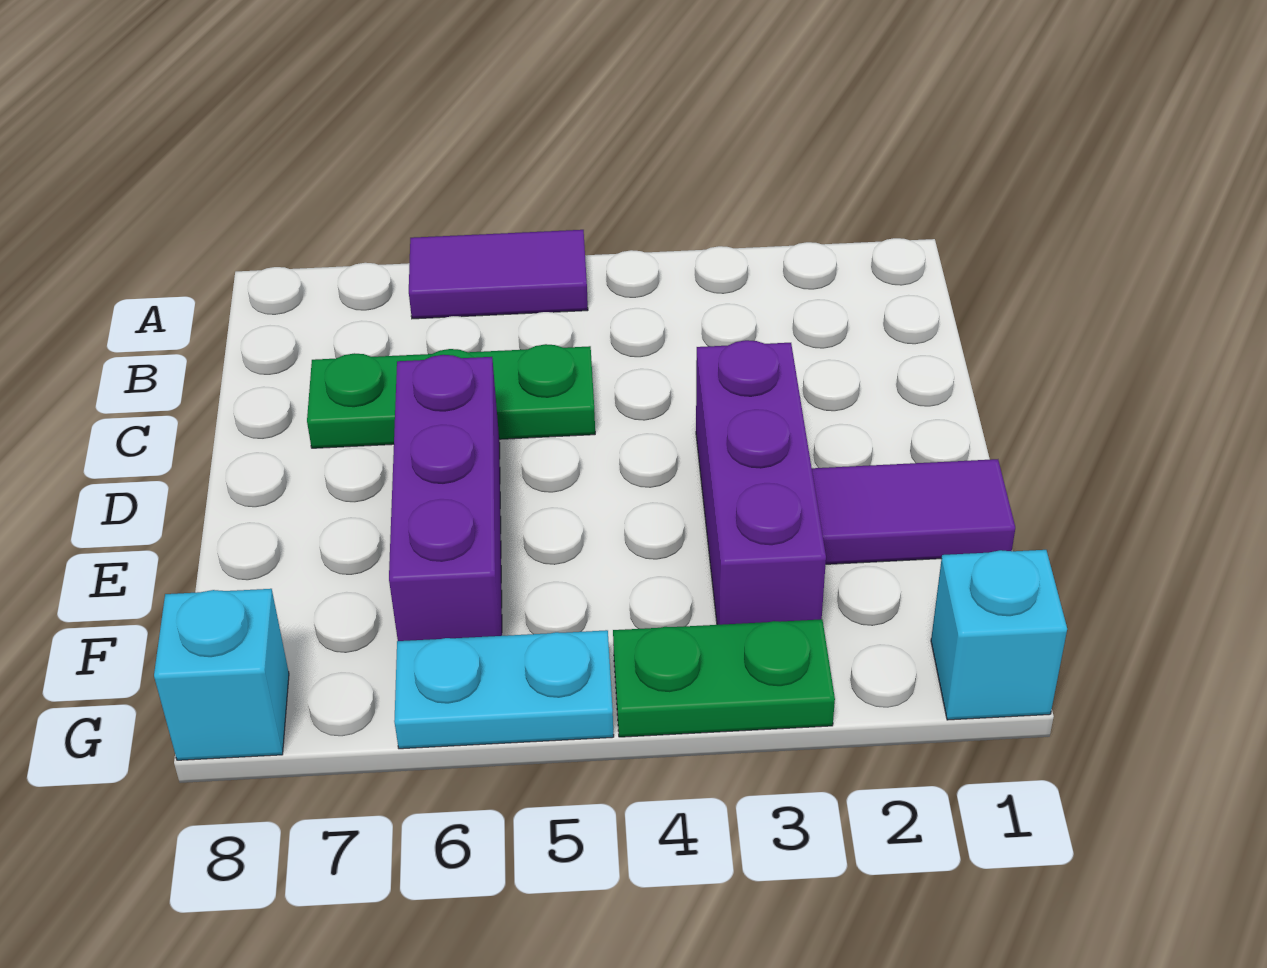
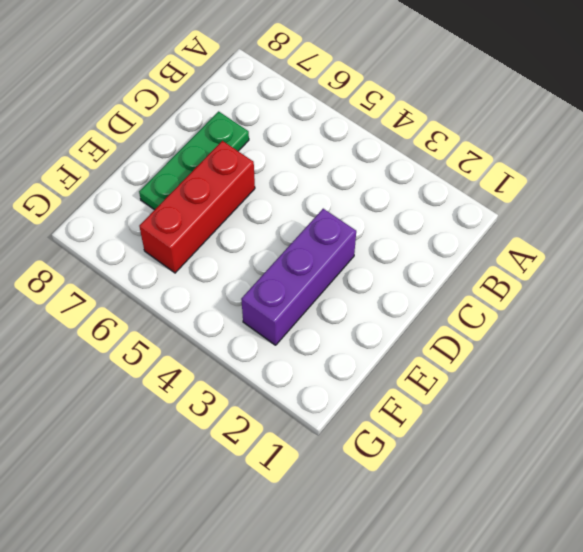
green plate C7:E7 level 1 -> green plate C5:C7 level 1
red brick D6:F6 level 1 -> purple brick D6:F6 level 1
none -> purple tile A5:A6 level 1
none -> purple tile E1:E2 level 1

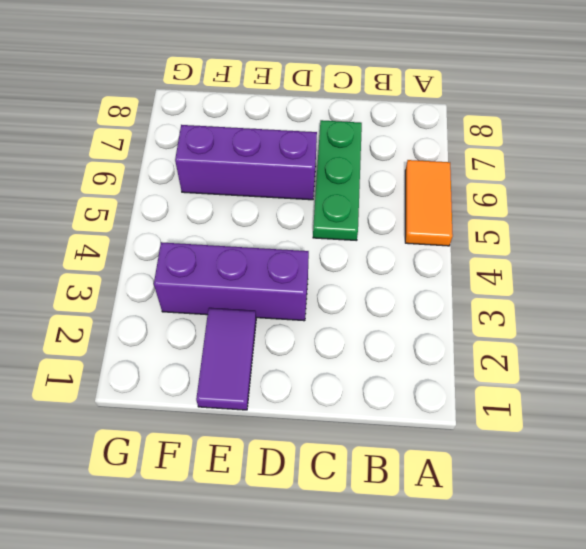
orange tile A5:A6 level 1 -> purple tile A5:A6 level 1
none -> cyan brick G1 level 1
none -> green plate G3:G4 level 1

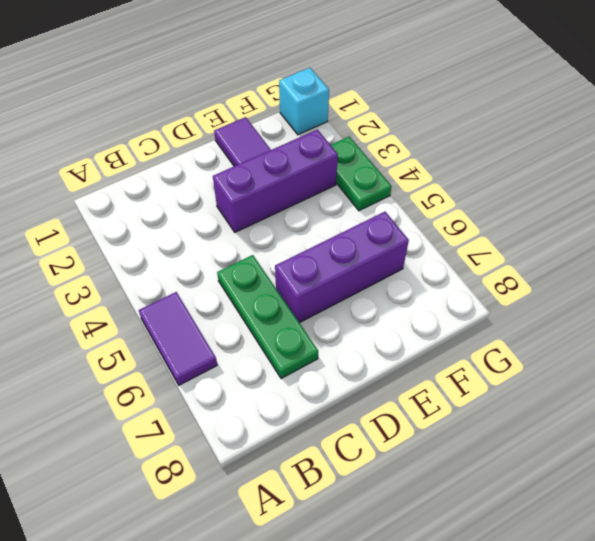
none -> cyan plate G5:G6 level 1
none -> cyan brick G8 level 1

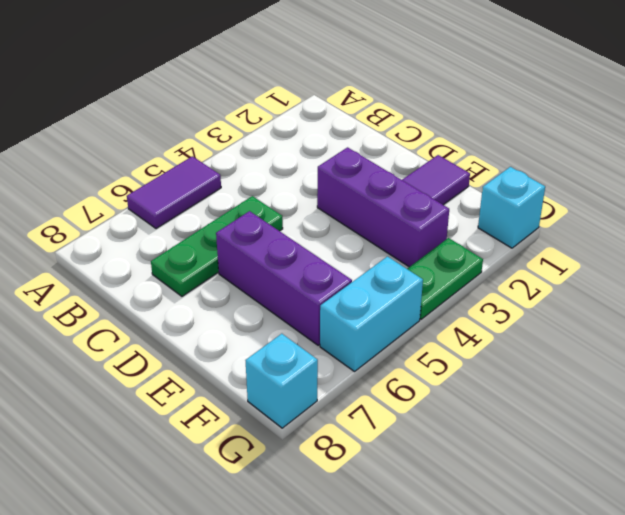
cyan brick G5:G6 level 1 -> cyan plate G5:G6 level 1

